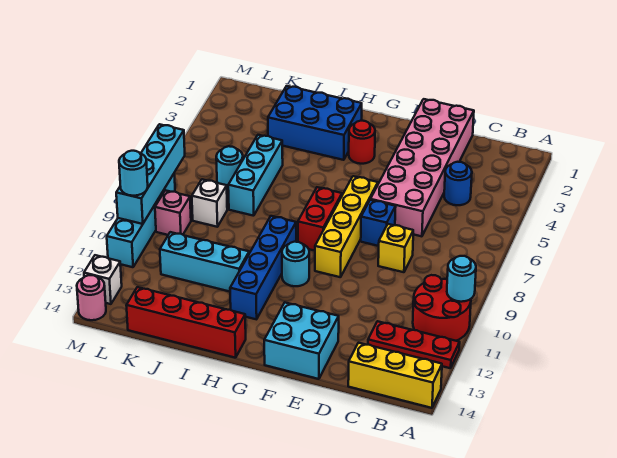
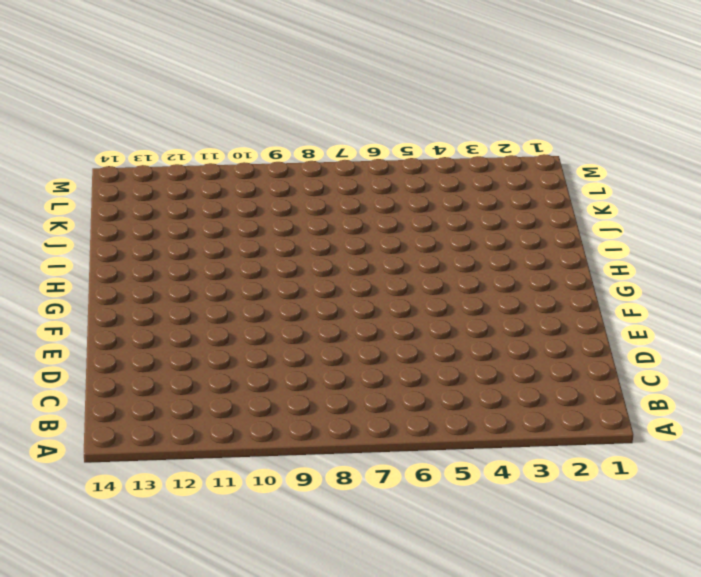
none -> red round brick A10:B11 level 1
none -> red plate A12:C12 level 1
none -> yellow brick A14:C14 level 1

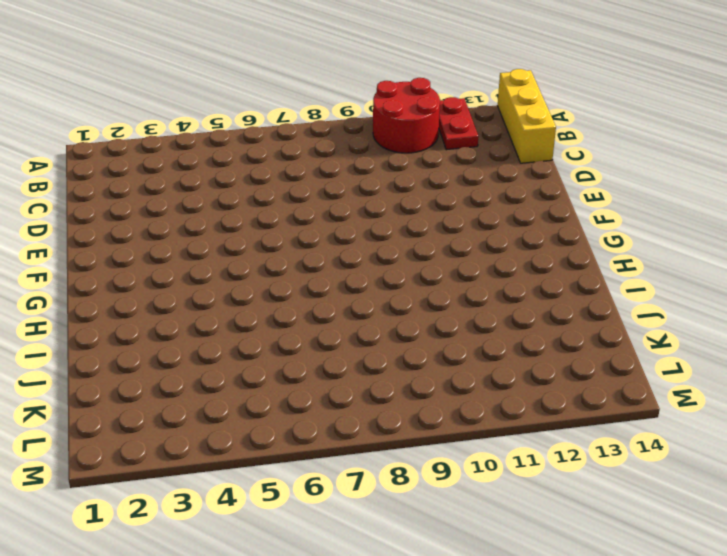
red plate A12:B12 level 1 -> red plate A12:C12 level 1
none -> blue round brick C4 level 1
none -> pink brick D1:E6 level 1
none -> yellow brick D8 level 1

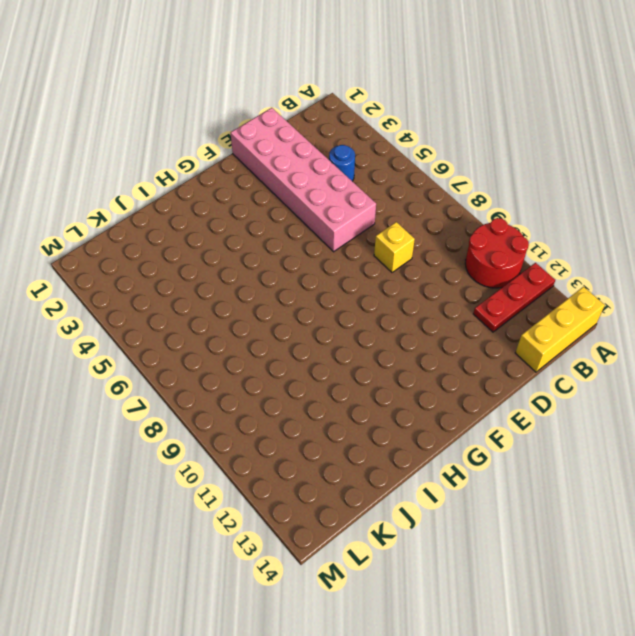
none -> blue brick E7 level 1
none -> cyan brick E13:F14 level 1
none -> yellow brick F6:F9 level 1

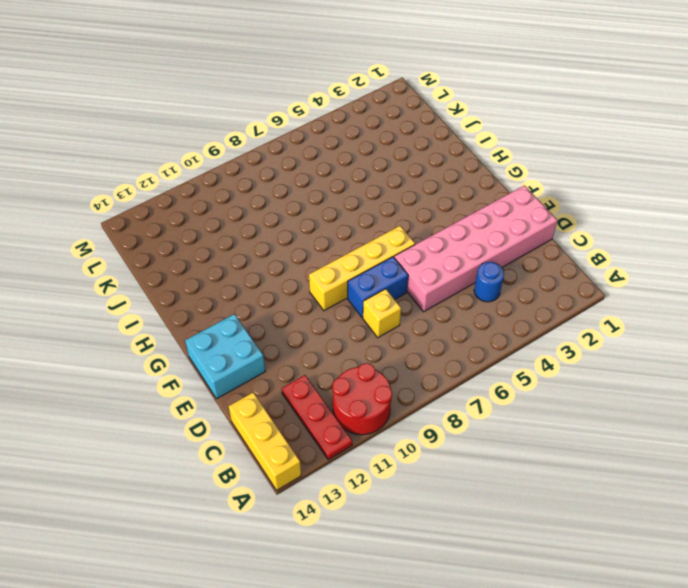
blue brick E7:E8 level 1 -> blue brick E7 level 1
none -> red round brick G3 level 1
none -> red brick G7:G8 level 1
none -> cyan round brick G10 level 1

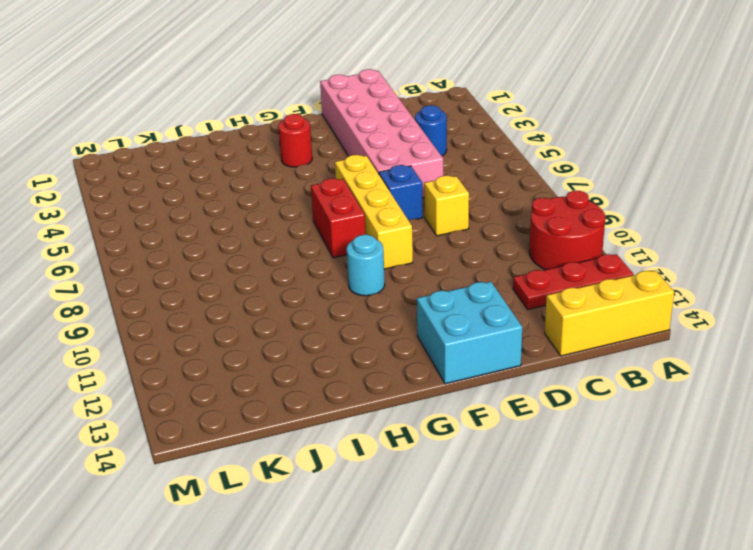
none -> blue brick H2:J3 level 1
none -> blue brick H9:H12 level 1
none -> red brick H14:K14 level 1

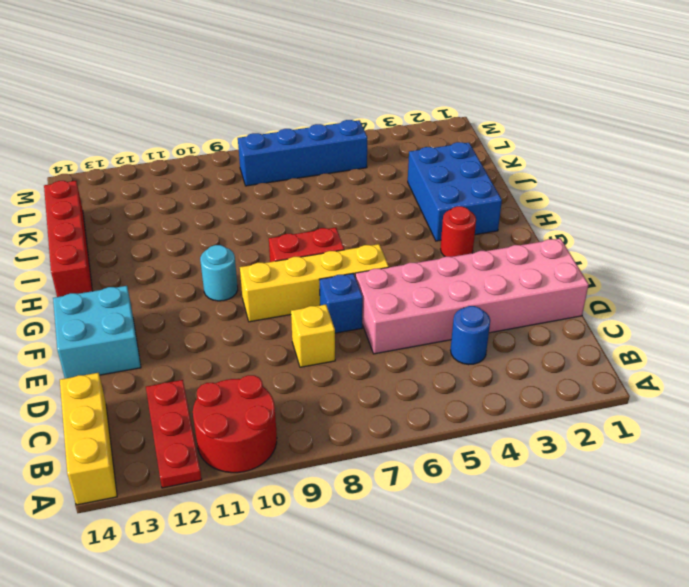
blue brick L5:L8 level 1 -> blue brick H9:H12 level 1
none -> cyan brick I11:K11 level 1
none -> cyan brick J5:J7 level 1
none -> cyan round brick K6 level 1

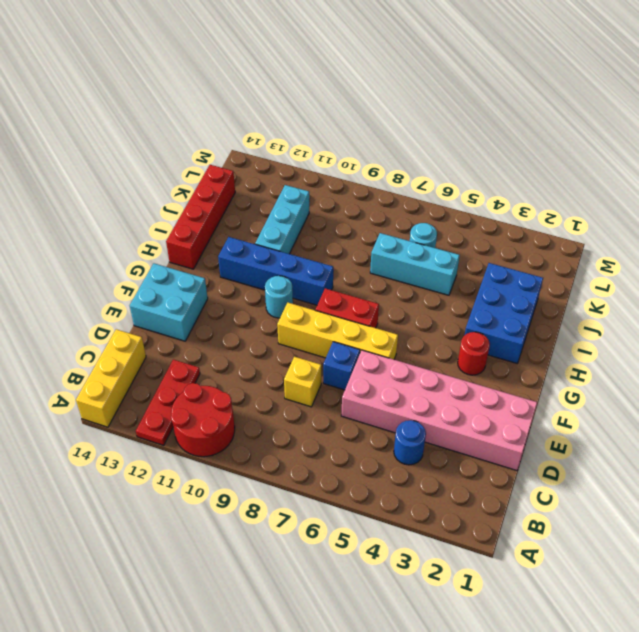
none -> white brick K8 level 1
none -> pink brick L9 level 1
none -> cyan brick M8:M11 level 1

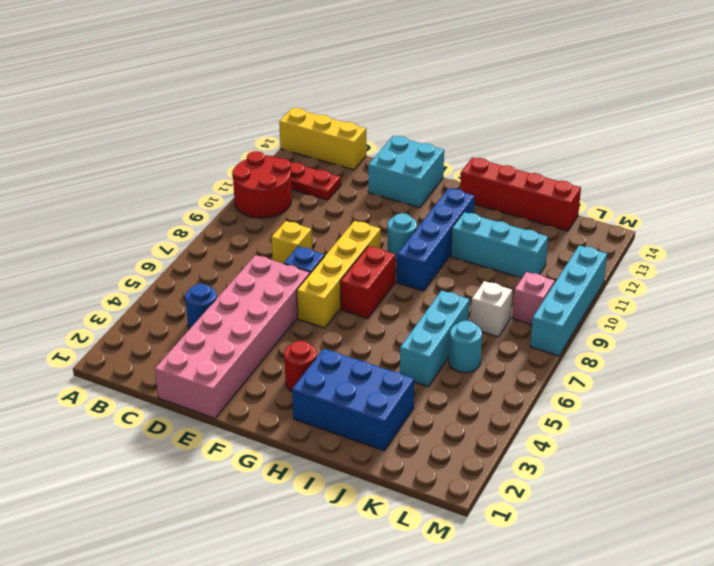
none -> white brick M13 level 1
none -> pink round brick M14 level 1
none -> cyan round brick A10 level 2

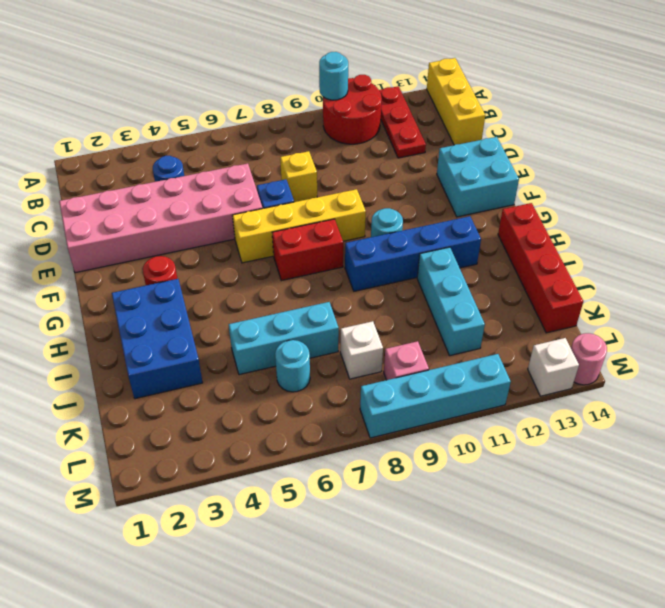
none -> cyan brick M7:M10 level 2
none -> cyan round brick M10 level 3

